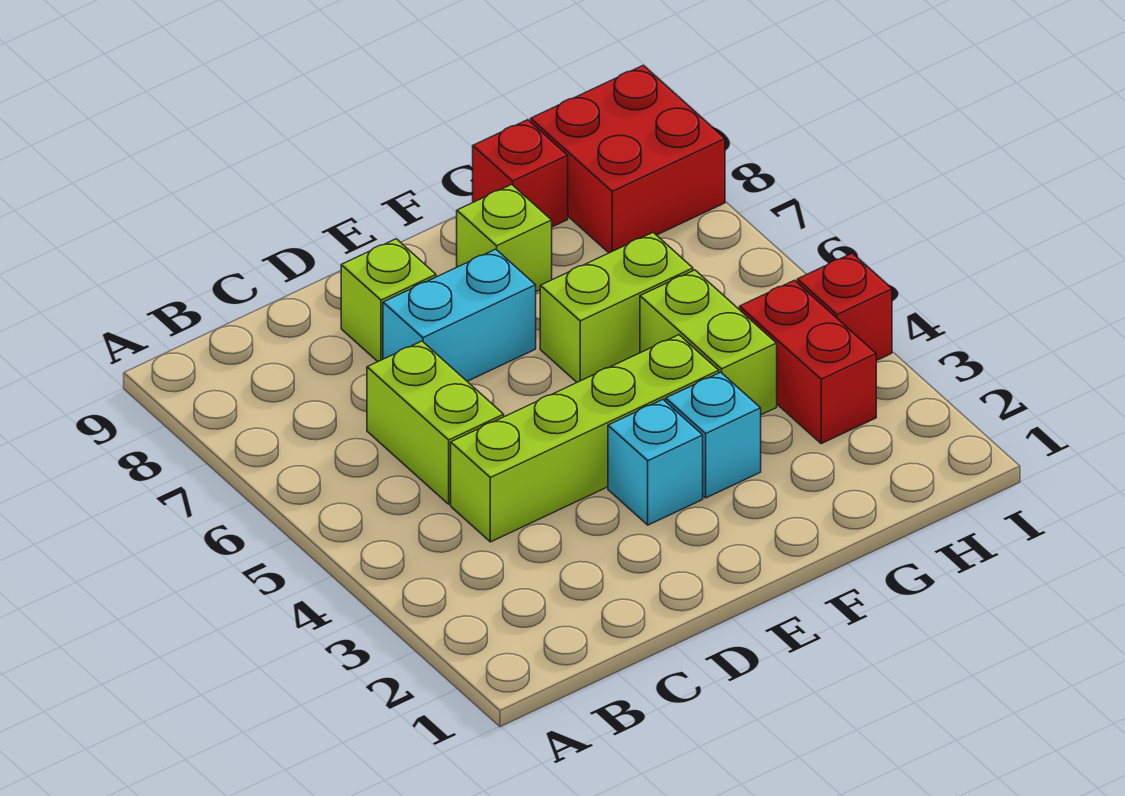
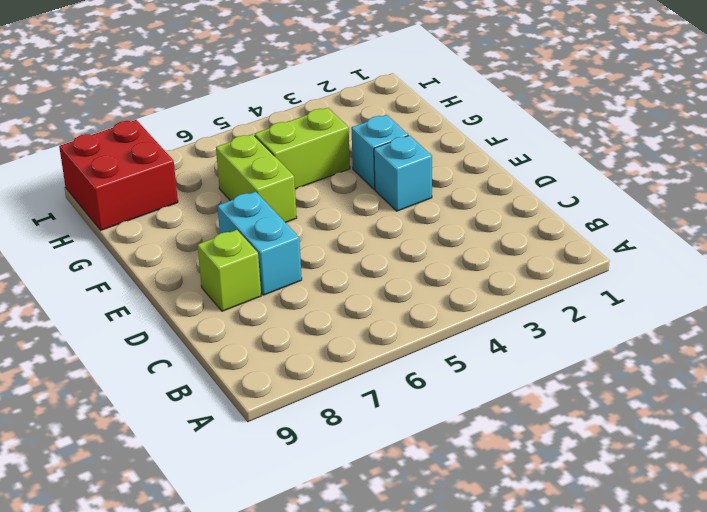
none -> lime brick C4:F4 level 1
none -> lime brick C5:C6 level 1
none -> lime brick F8 level 1

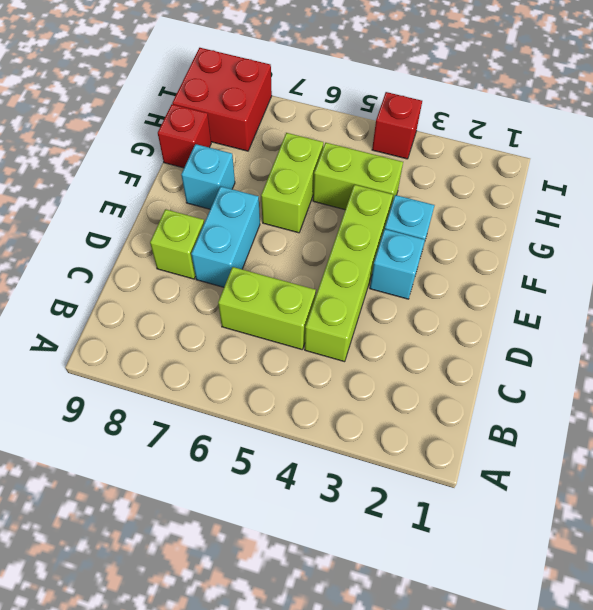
cyan brick F8 level 1 -> lime brick F8 level 1
none -> red brick H3:H4 level 1

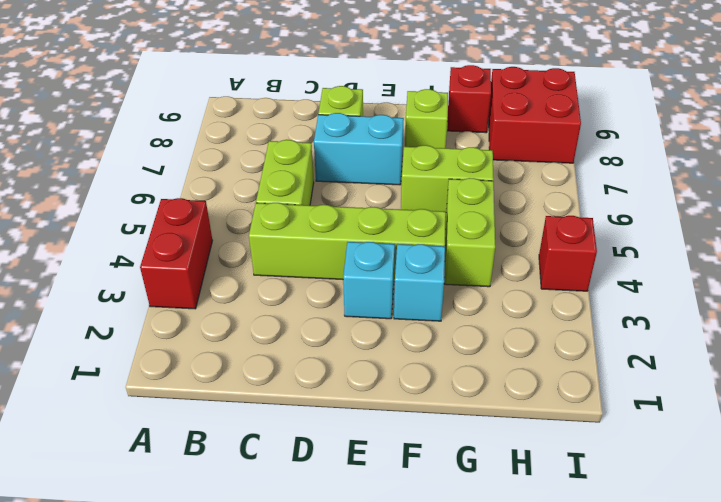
red brick A3:A4 level 1 -> red brick H3:H4 level 1

